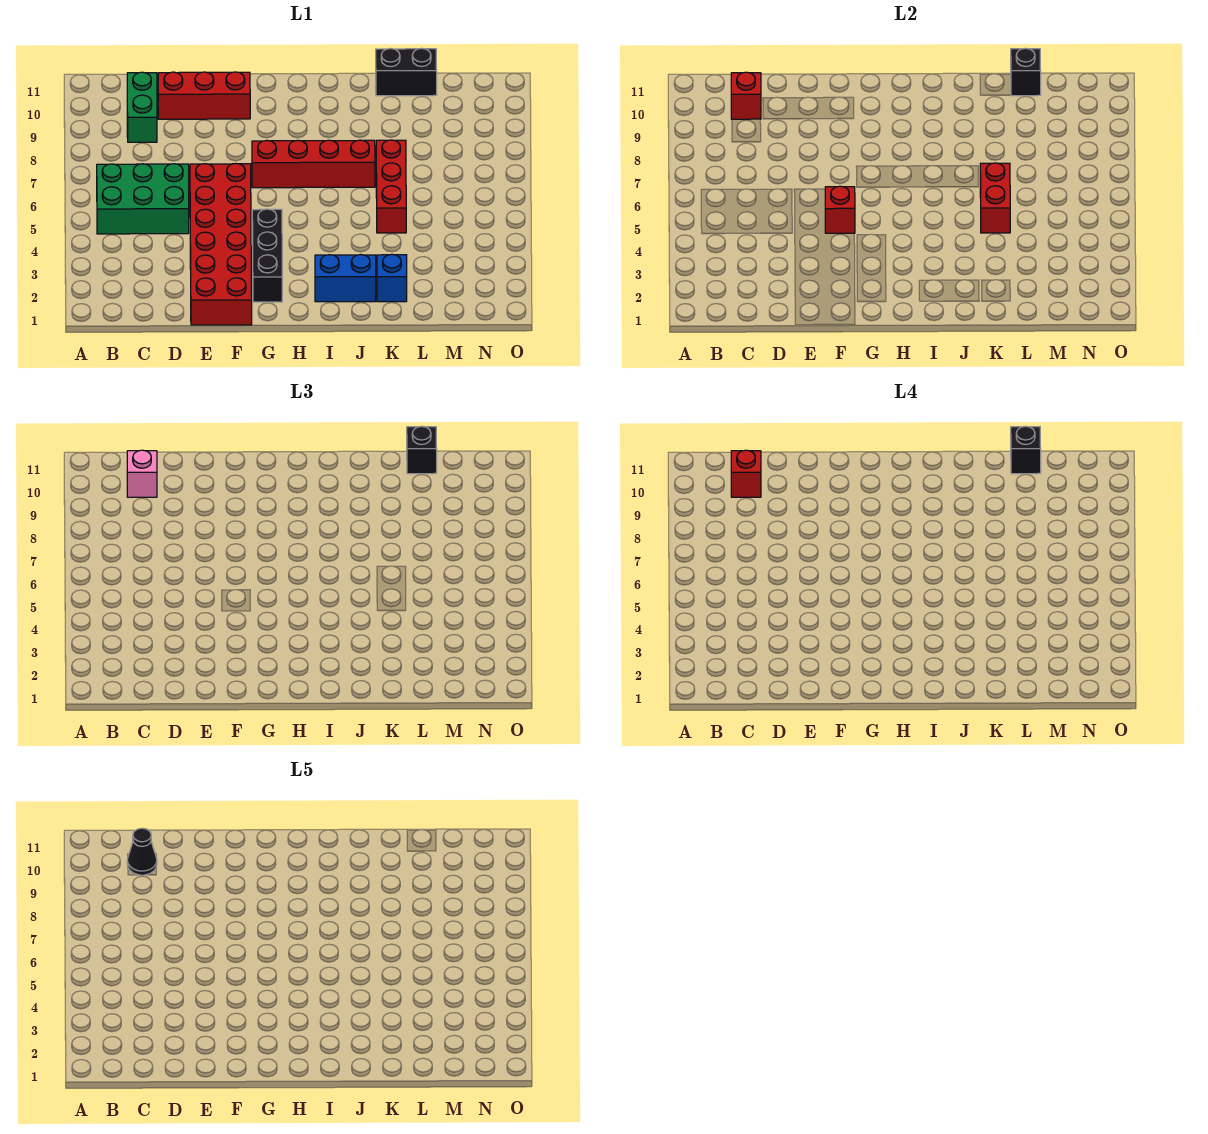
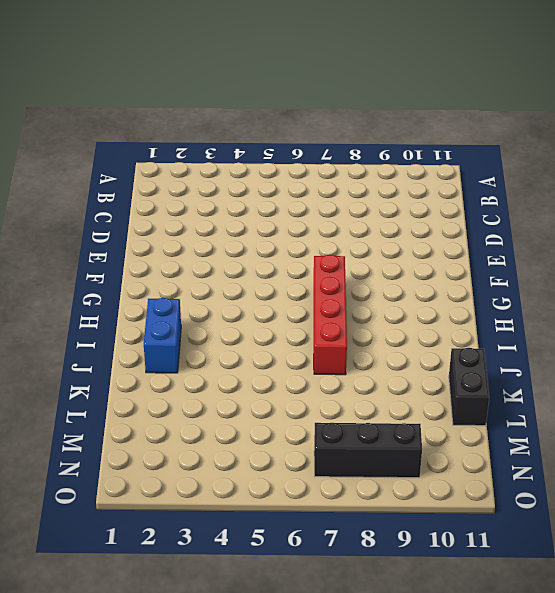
black brick N7:N9 level 1 -> black brick G2:G4 level 1
none -> green brick B5:D6 level 1
none -> green brick C9:C10 level 1
none -> red brick D10:F10 level 1

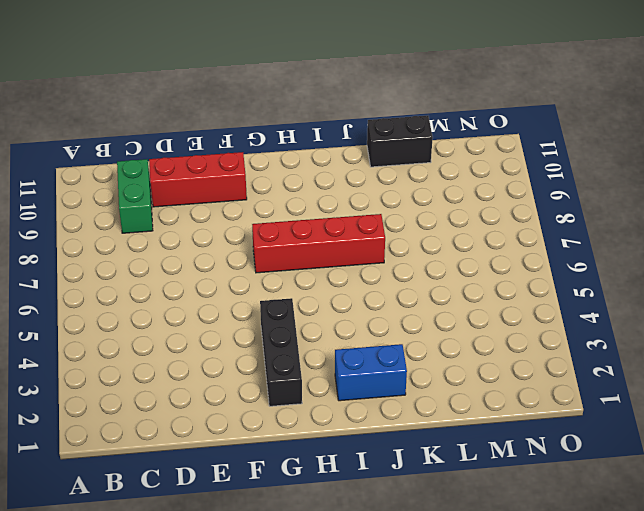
none -> green brick B5:D6 level 1
none -> red brick E1:F6 level 1
none -> blue brick K2 level 1

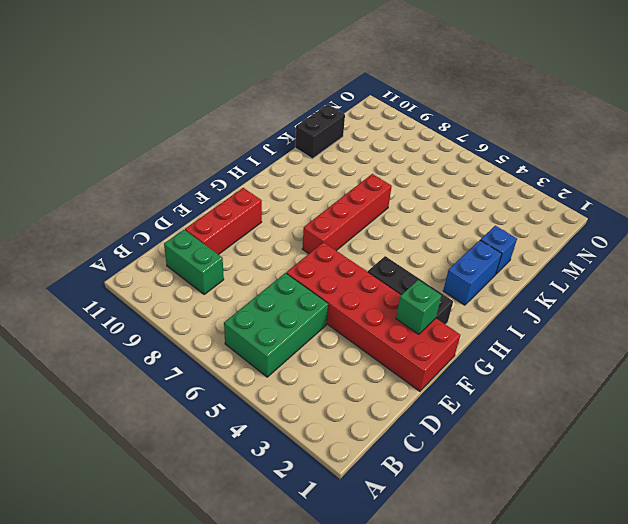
green brick F2 level 2 -> none
none -> red brick K5:K7 level 1
none -> red brick C10 level 2
none -> red brick F5 level 2

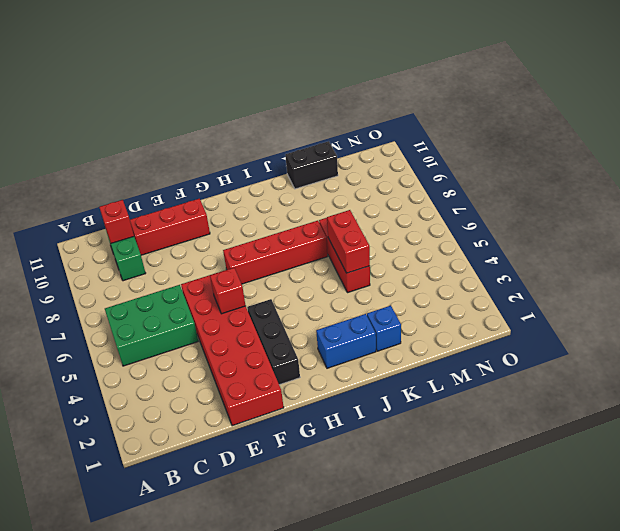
none -> black brick L11 level 2
none -> pink brick C10 level 3
none -> black brick L11 level 3

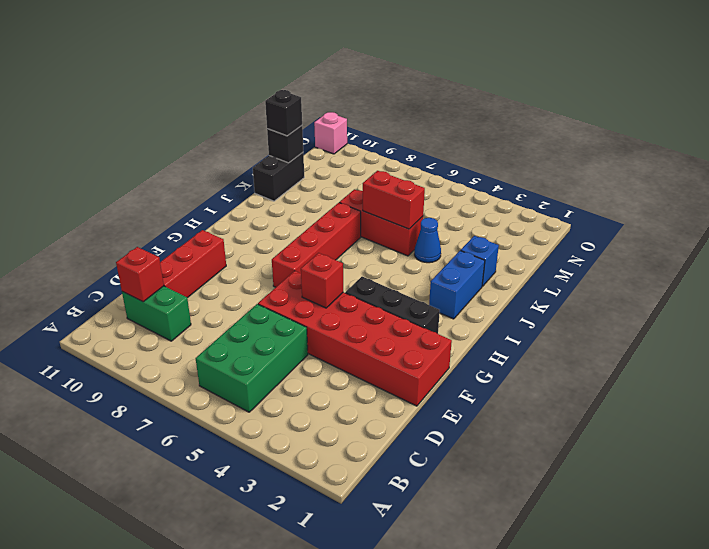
blue cone K4 level 1 -> none
pink brick O11 level 1 -> pink brick C10 level 3
none -> red brick C10 level 4
none -> black brick L11 level 4
none -> black cone C10 level 5

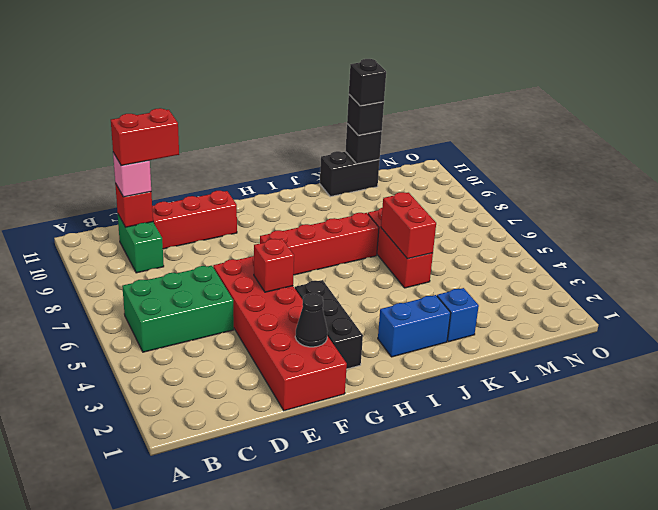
red brick C10:D10 level 4 -> red brick C10 level 4
black cone F2 level 2 -> black cone C10 level 5

